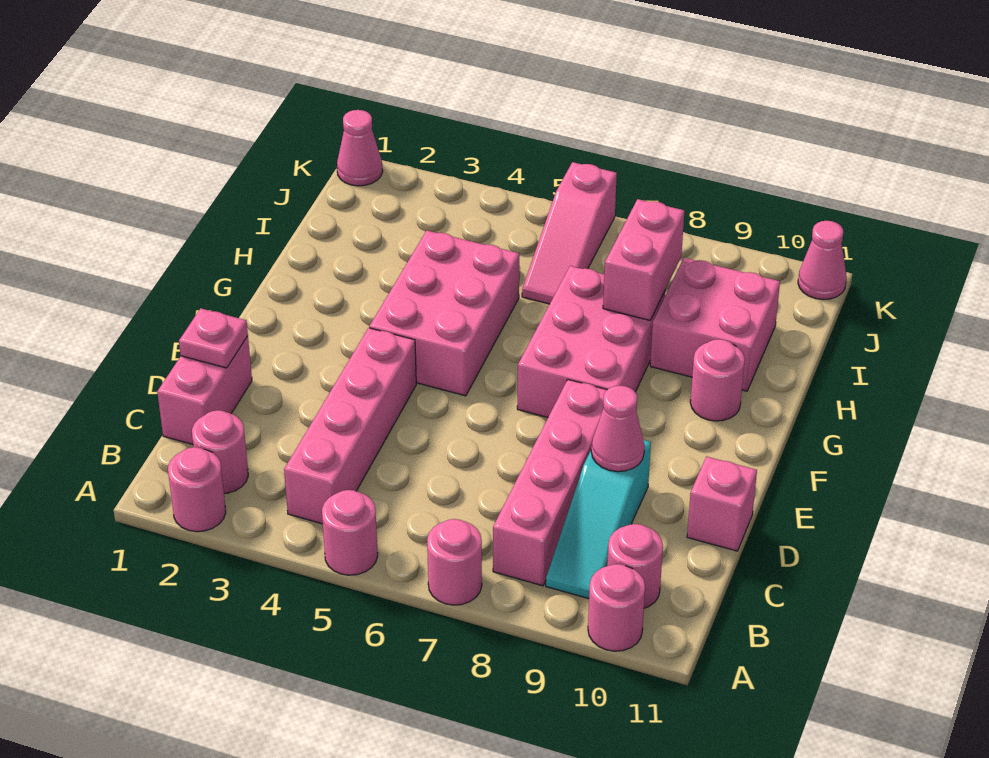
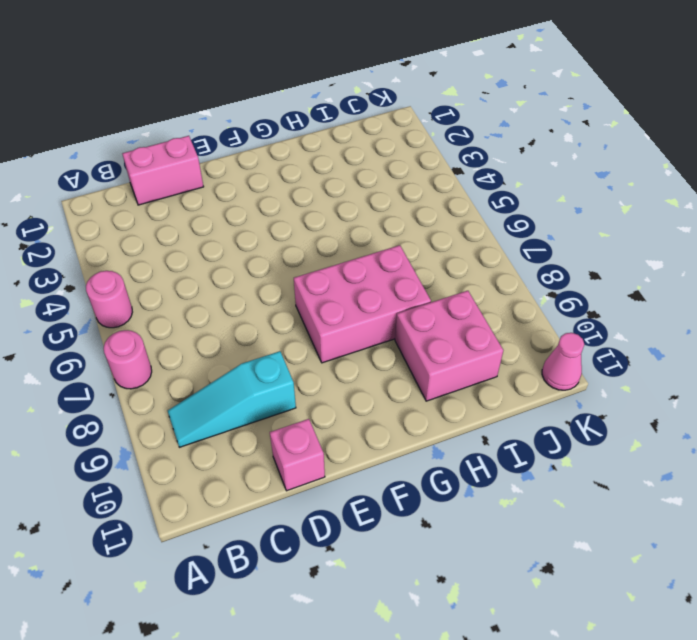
none -> pink round brick A2 level 1
none -> pink round brick A10 level 1
none -> pink round brick B2 level 1

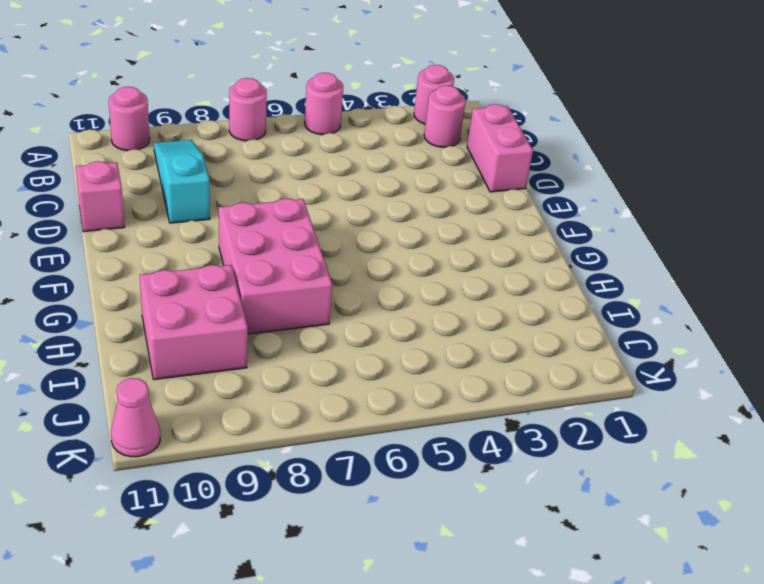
none -> pink brick B4:E4 level 1
none -> pink brick B8:E8 level 1
none -> pink round brick B10 level 1

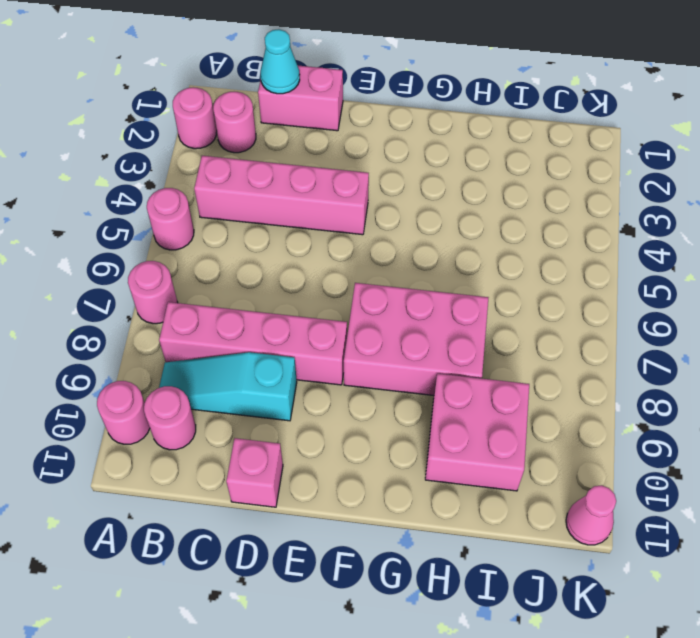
cyan cone C1 level 2 -> none
none -> pink brick F4:H5 level 1
none -> pink round brick G10 level 1
none -> pink slope I6:K6 level 1 top K

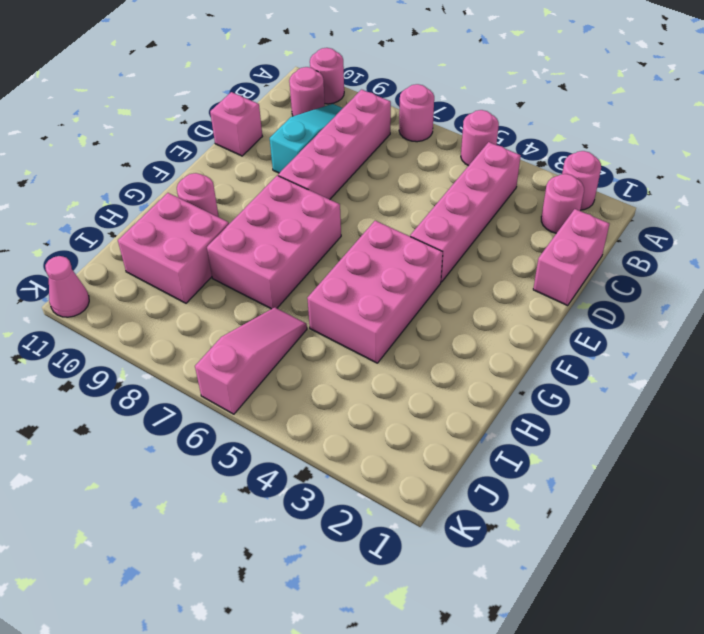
none -> pink cone K1 level 1
none -> pink plate D1 level 2
none -> pink cone D9 level 2

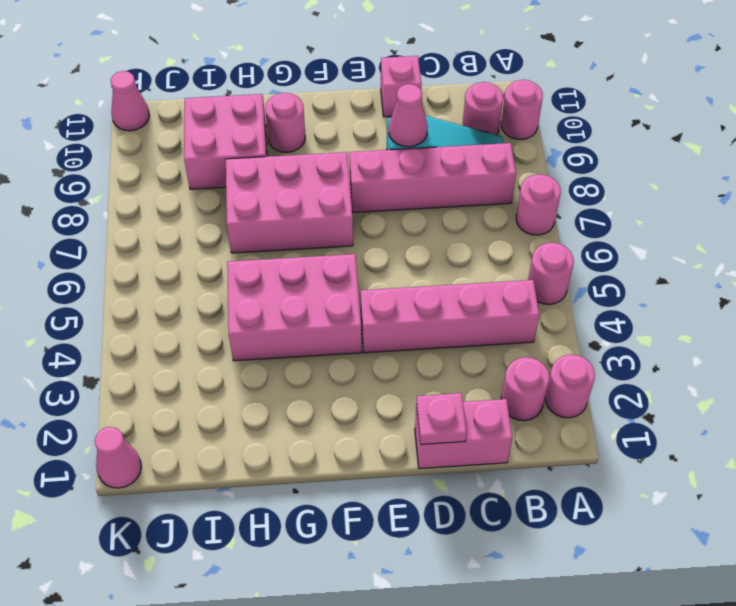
none -> pink slope I6:K6 level 1 top K
none -> pink brick H8:I8 level 2

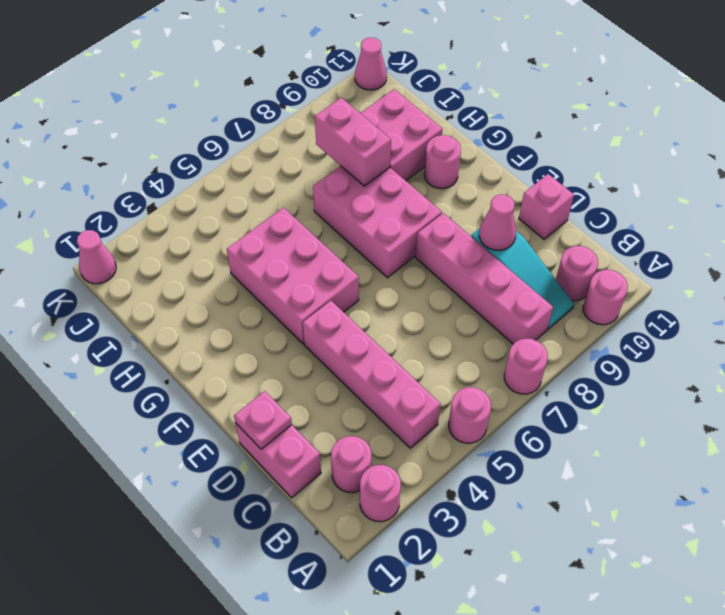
none -> pink slope I6:K6 level 1 top K

